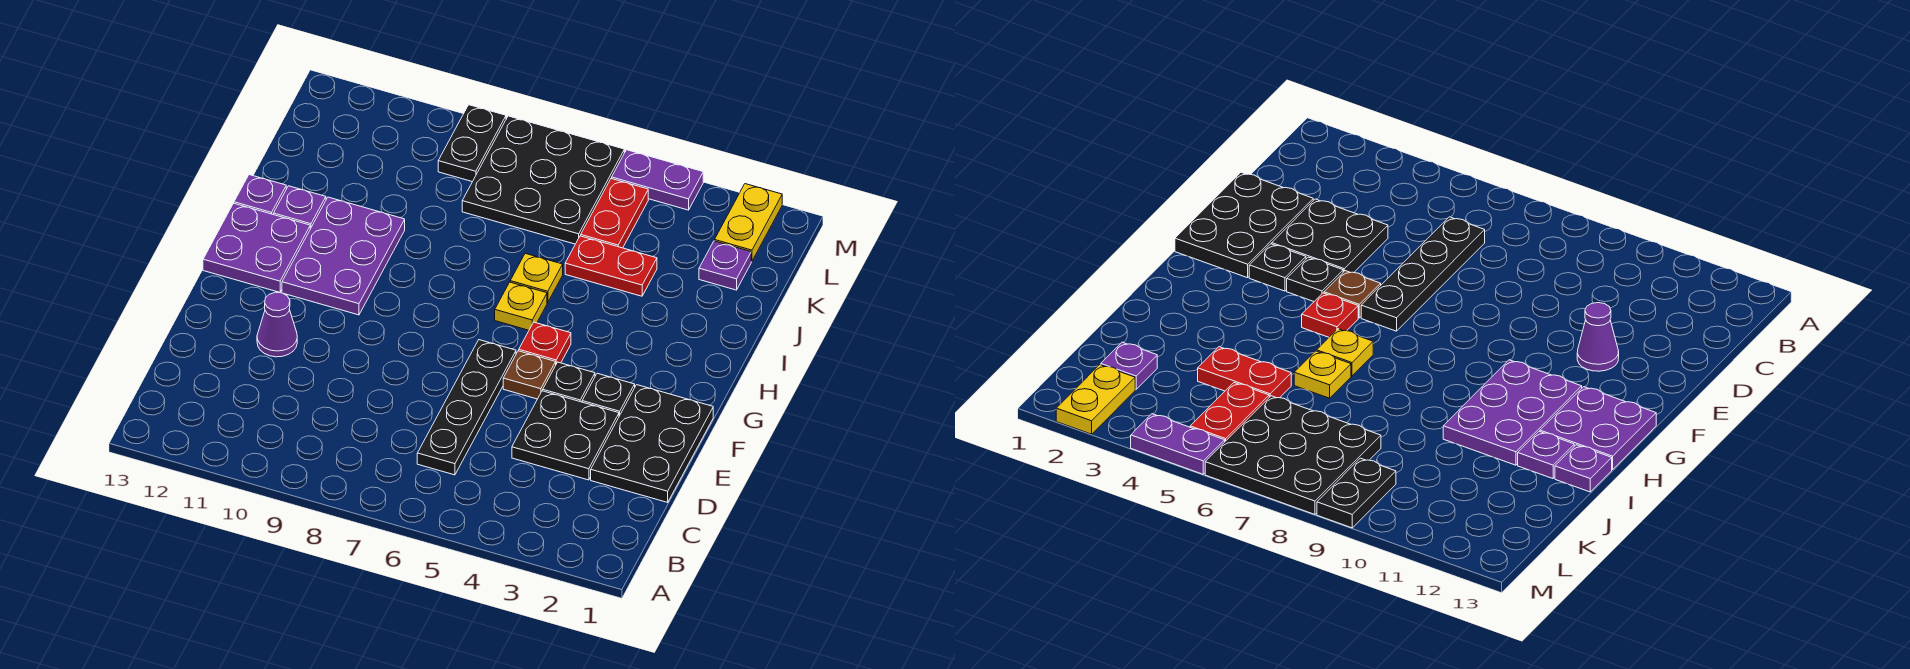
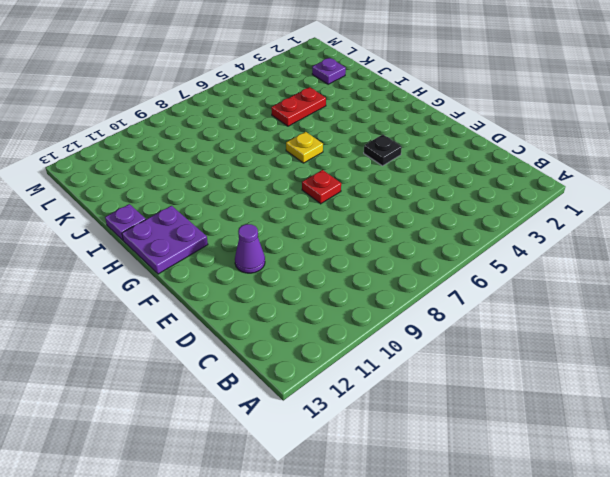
red plate F7 level 1 -> red plate G5 level 1
none -> black plate C6:F6 level 1
none -> black plate D1:F2 level 1
none -> black plate D3:E4 level 1

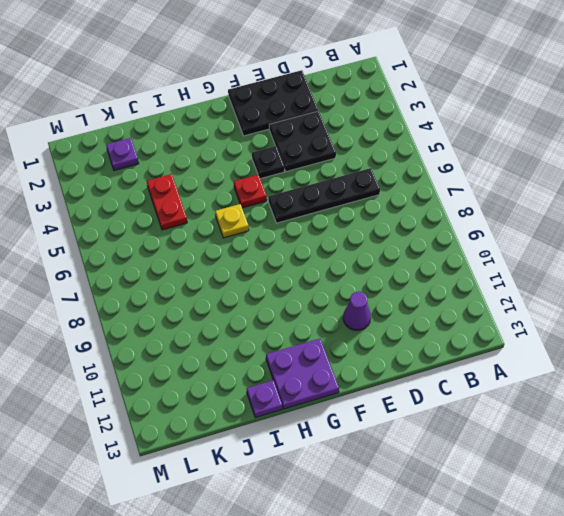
none -> black plate F3 level 1
none -> brown plate F5 level 1
none -> purple plate G10:I11 level 1

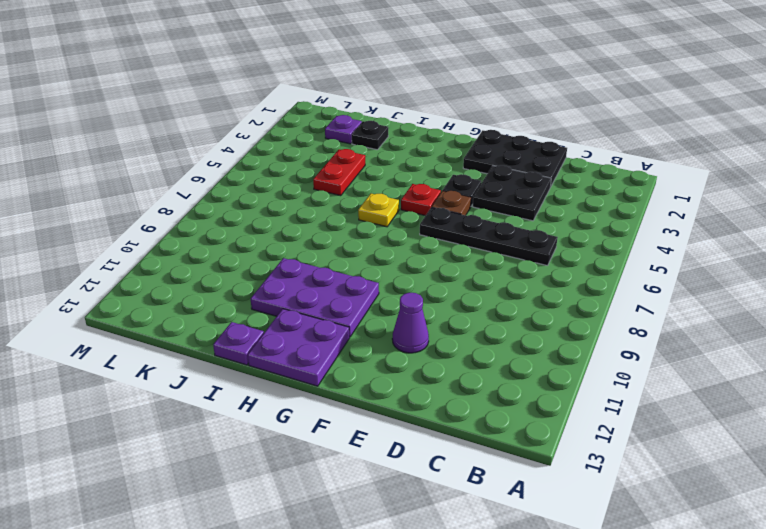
black plate J2 level 1 -> black plate F3 level 1
none -> yellow plate I6 level 1
none -> purple plate I12 level 1
none -> red plate K5:L5 level 1

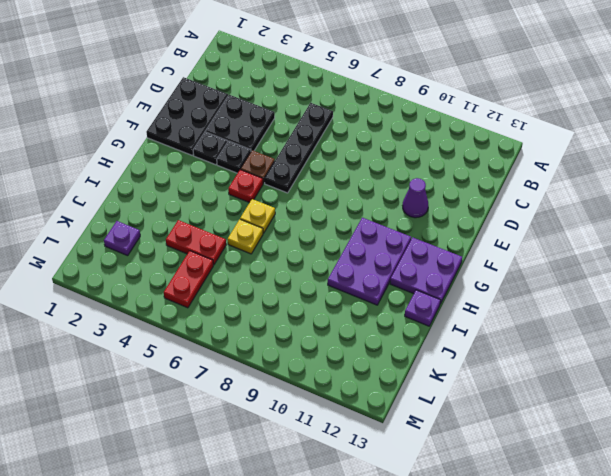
none -> purple plate I12 level 1
none -> black plate K6:M8 level 1
none -> yellow plate L2:M2 level 1

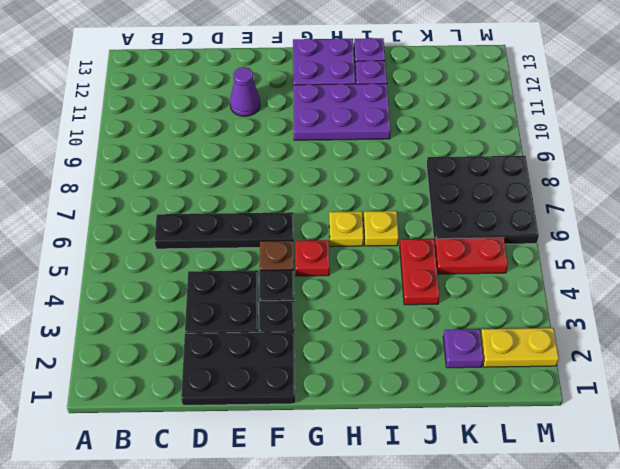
none -> black plate L9:M9 level 1
none -> purple plate M4:M5 level 1

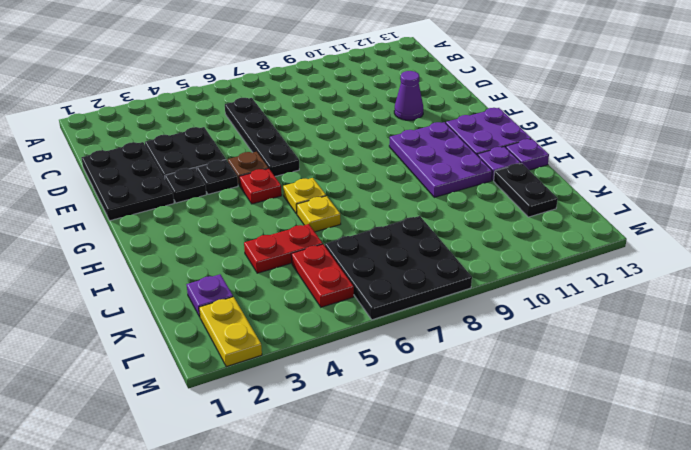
black plate J12:K12 level 1 -> black plate L9:M9 level 1
none -> purple plate M4:M5 level 1

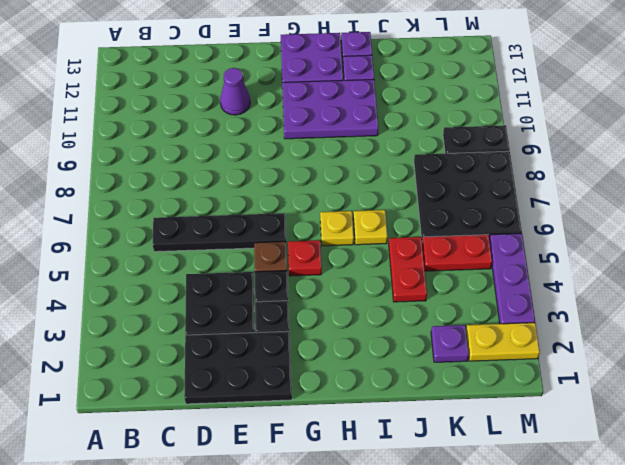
purple plate M3:M5 level 1 -> purple plate M4:M5 level 1

